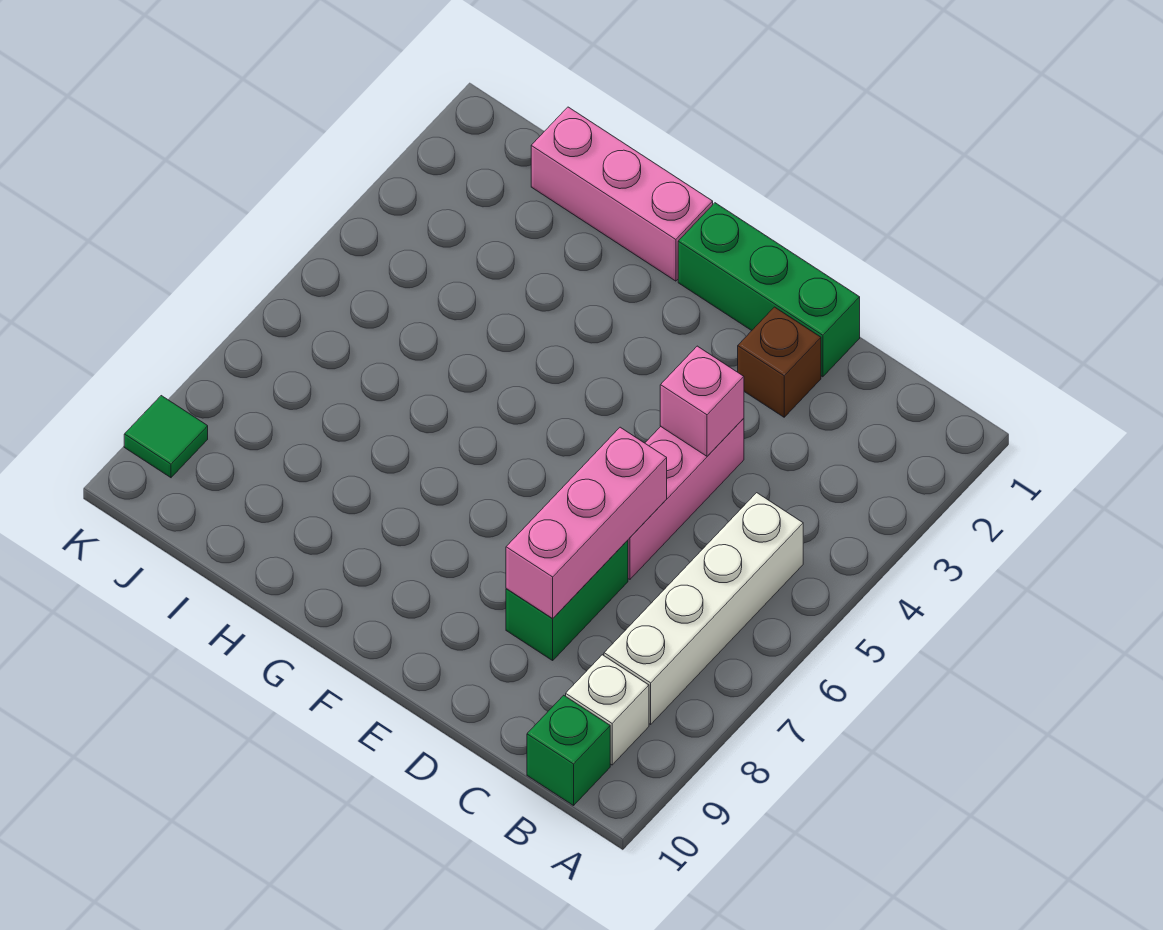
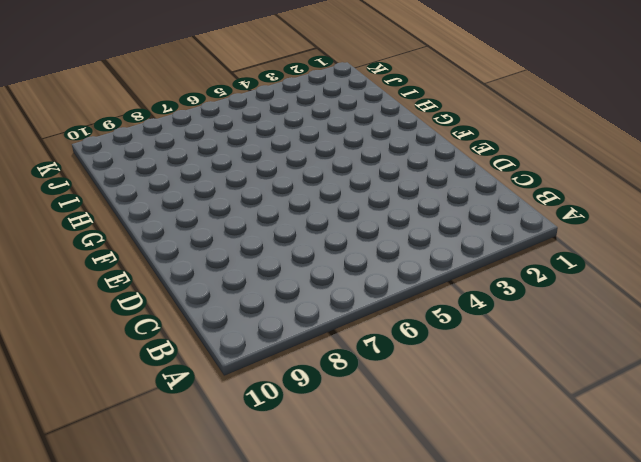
none -> white brick B5:B8 level 1
none -> white brick B9 level 1

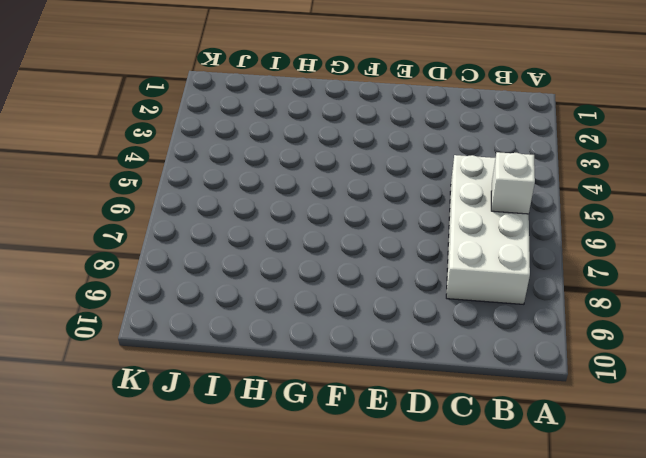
white brick B5:C8 level 1 -> white brick B5:B8 level 1
white brick B6 level 2 -> white brick B9 level 1
none -> green brick B10 level 1
none -> green brick D1:F1 level 1

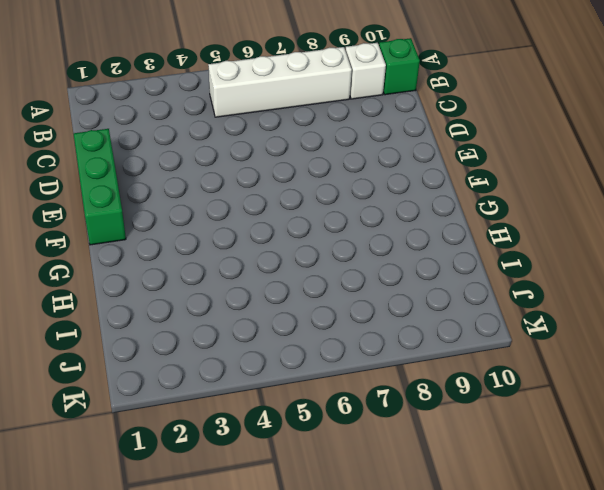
none -> brown brick D2 level 1
none -> pink brick D4:D6 level 1

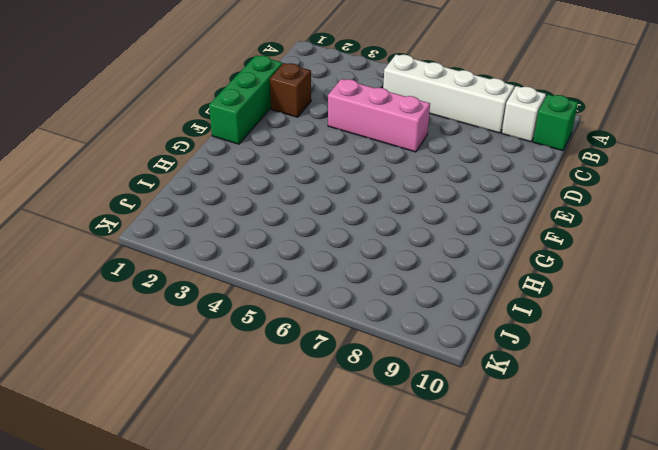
none -> green brick D7:D8 level 1
none -> pink brick G1:I1 level 1

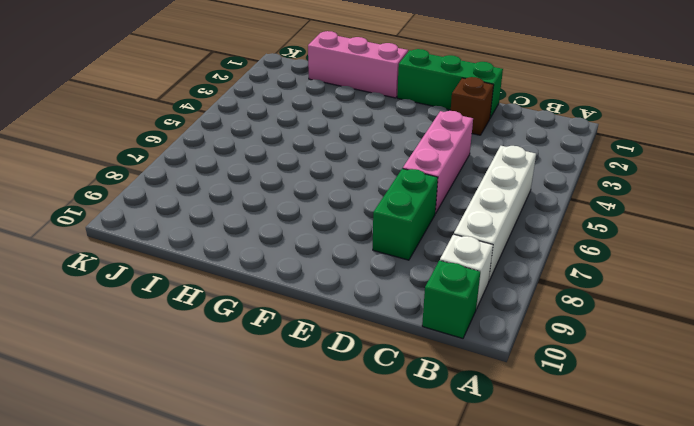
none -> green tile K9 level 1
none -> pink brick D4 level 2

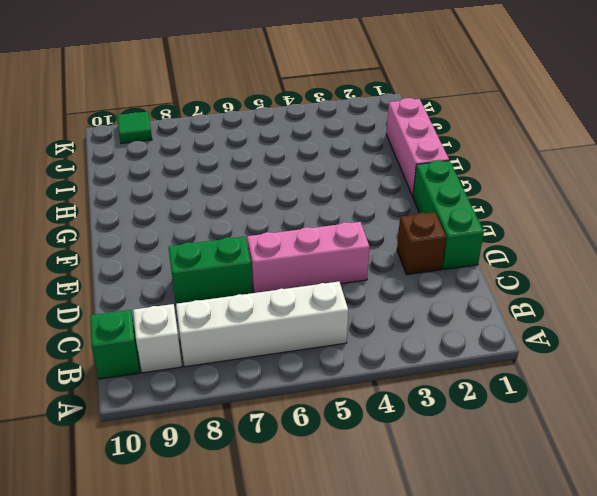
none -> pink brick D4 level 2
none -> pink brick D6:D8 level 2

